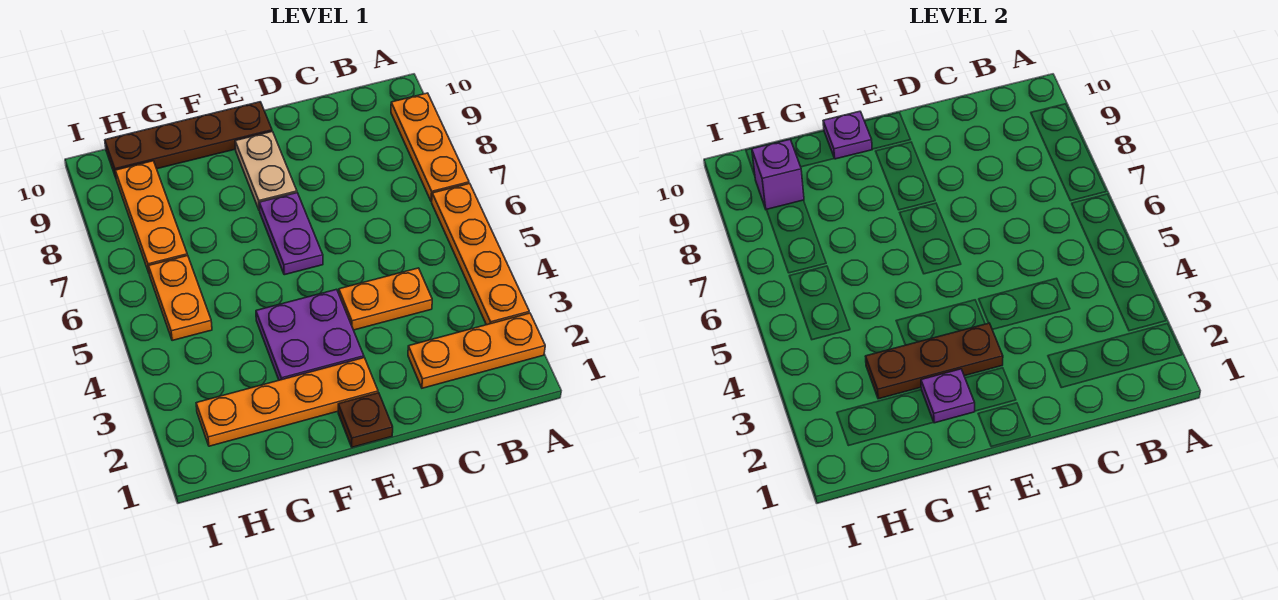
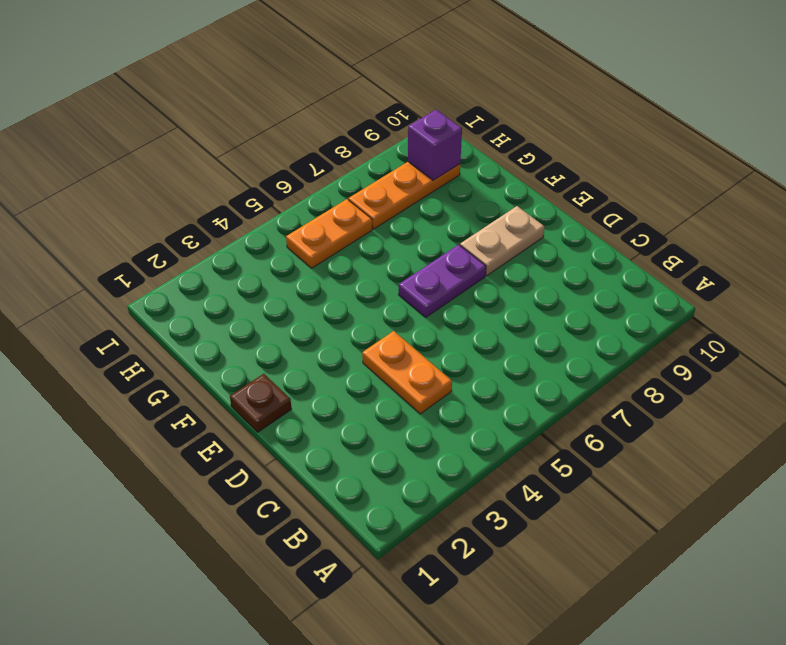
none -> orange plate A2:C2 level 1
none -> orange plate A3:A6 level 1
none -> orange plate A7:A9 level 1

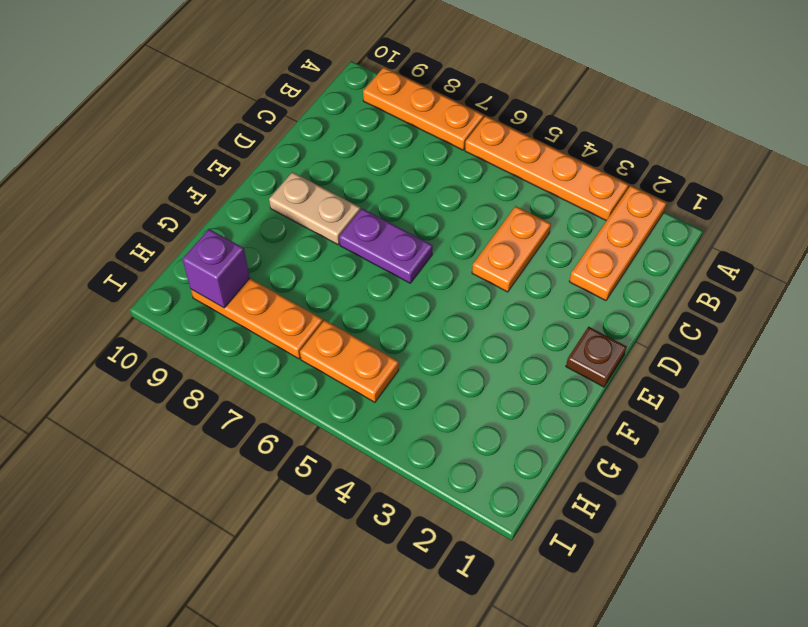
none -> orange plate E2:H2 level 1
none -> purple plate E3:F4 level 1
none -> brown plate E10:H10 level 1

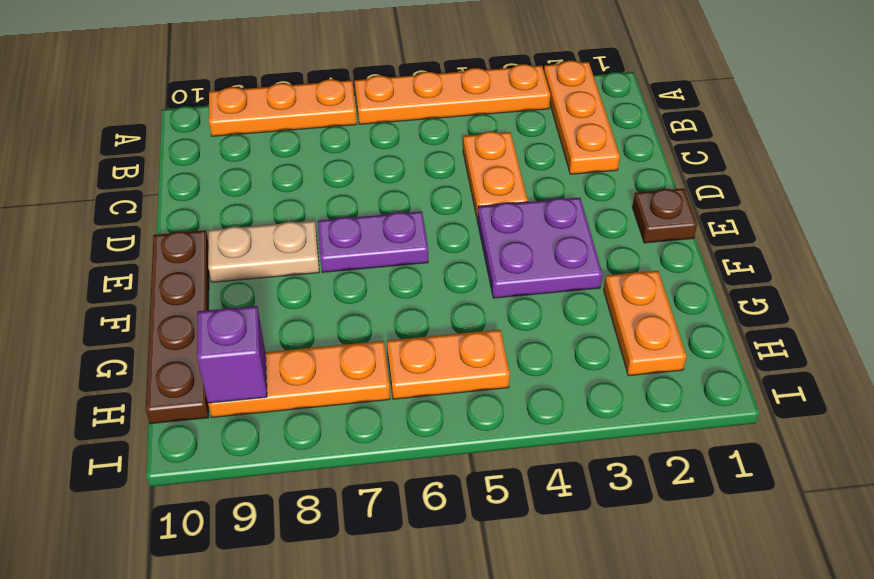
orange plate G2:H2 level 1 -> orange plate E2:H2 level 1
none -> brown plate E3:G3 level 2
none -> purple plate F2 level 2
none -> purple plate F10 level 2

